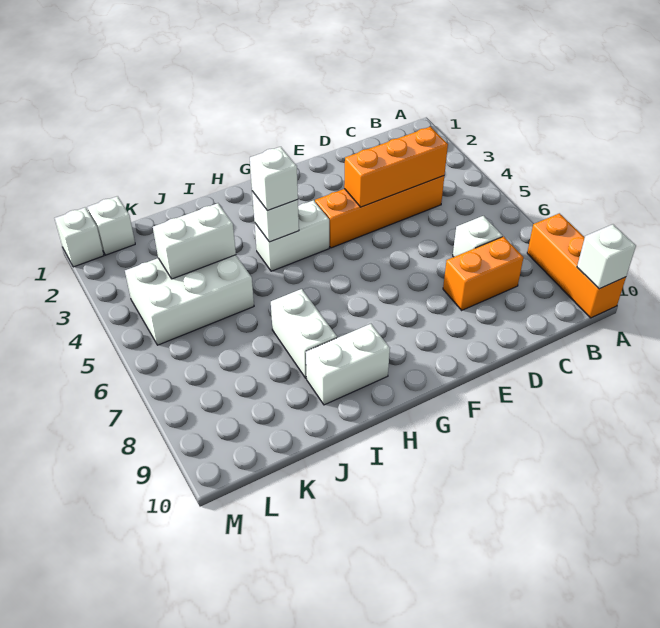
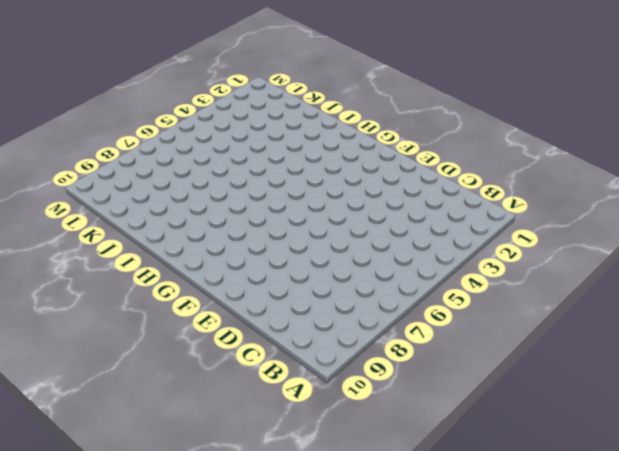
none -> orange brick A8:A10 level 1
none -> orange brick C4:F4 level 1
none -> white brick C7 level 1

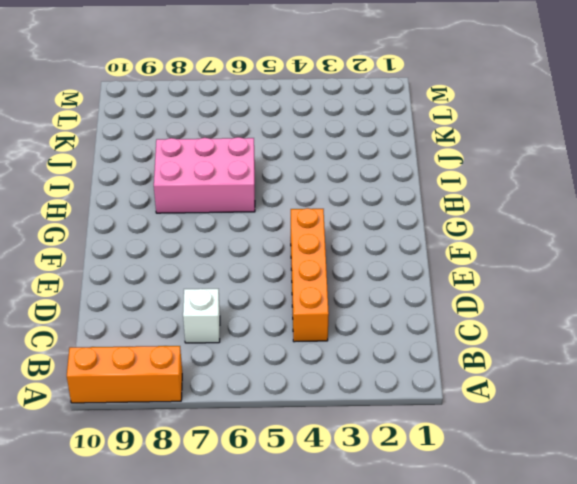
pink brick H6:I8 level 1 -> white brick I7:I8 level 1
none -> orange brick C8:D8 level 1
none -> white brick G4:H4 level 1
none -> white brick H9:I9 level 1

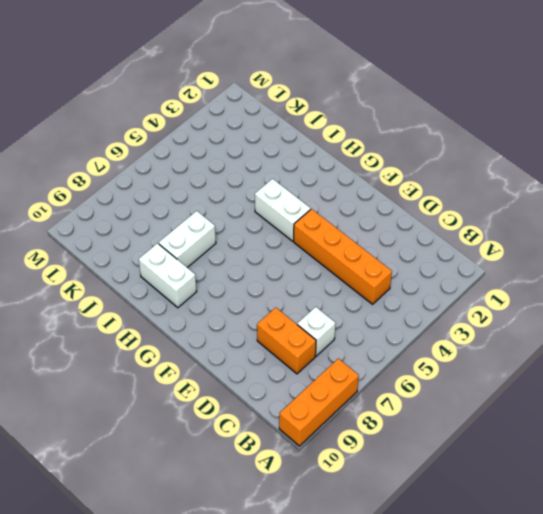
none -> white brick J4:L5 level 1
none -> white brick L1 level 1
none -> white brick M1 level 1

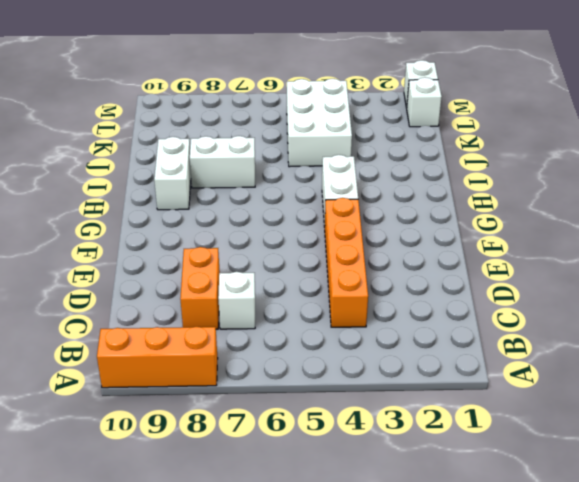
none -> white brick A10 level 2
none -> orange brick C4:E4 level 2
none -> white brick H4 level 2

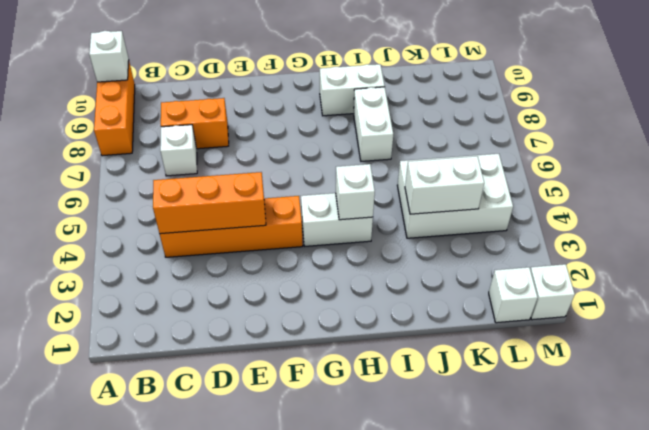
none -> white brick H4 level 3

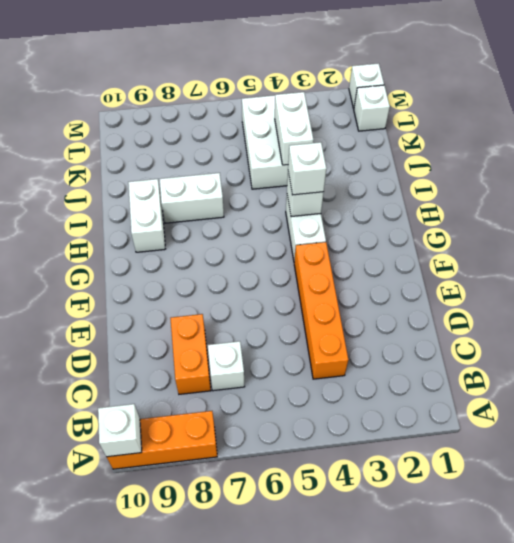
none -> orange brick C4:E4 level 2

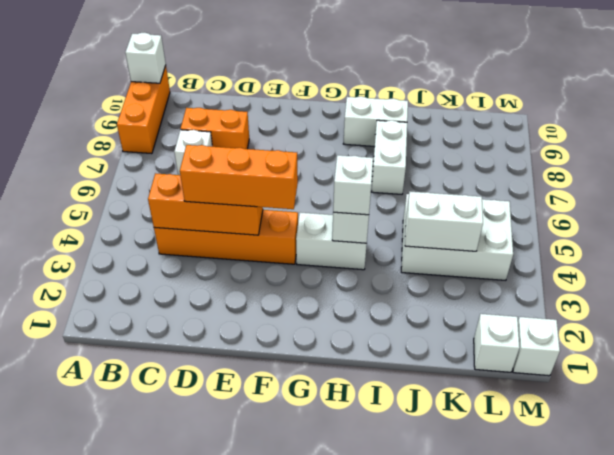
orange brick D4:F4 level 3 -> none

